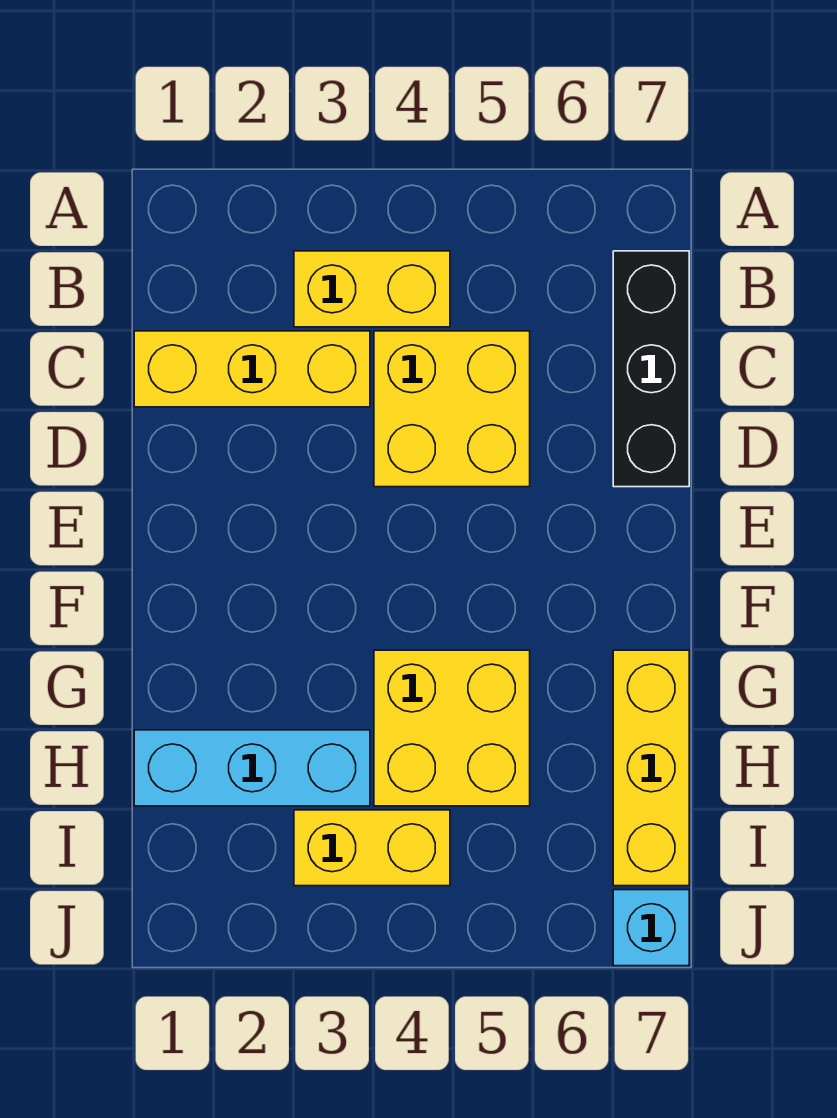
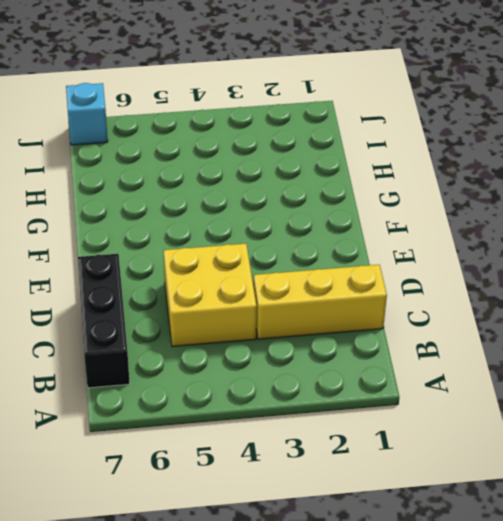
none -> yellow brick B3:B4 level 1
none -> yellow brick G4:H5 level 1

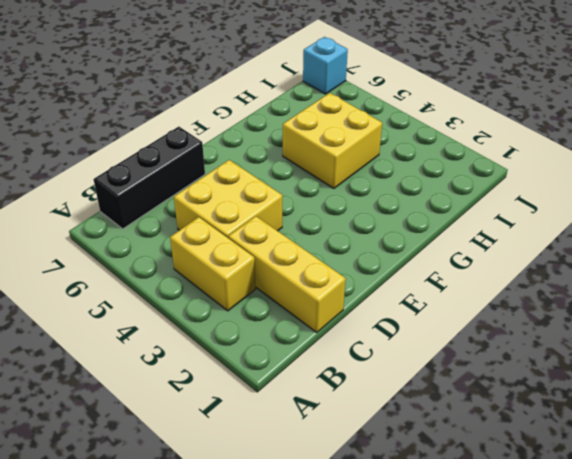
none -> yellow brick G7:I7 level 1
none -> cyan brick H1:H3 level 1

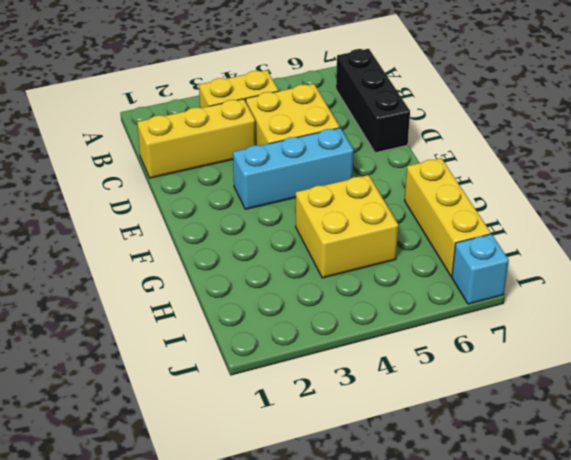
cyan brick E3:E5 level 1 -> cyan brick H1:H3 level 1
none -> yellow brick I3:I4 level 1

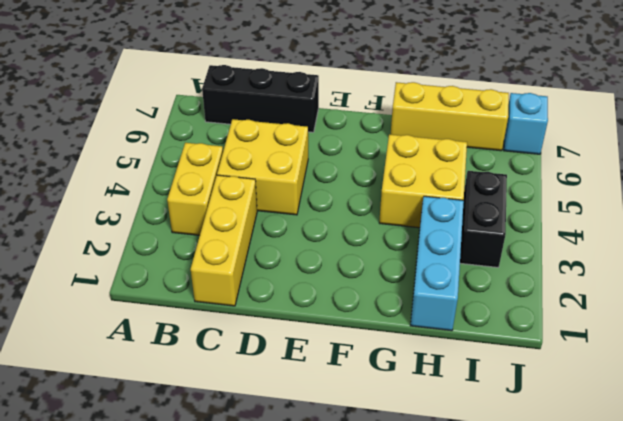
black brick I3:I4 level 1 -> yellow brick I3:I4 level 1

